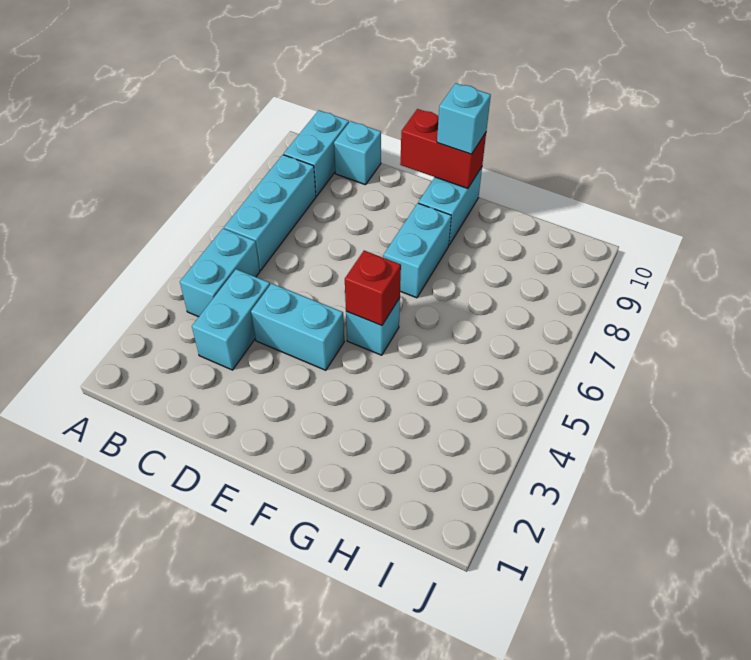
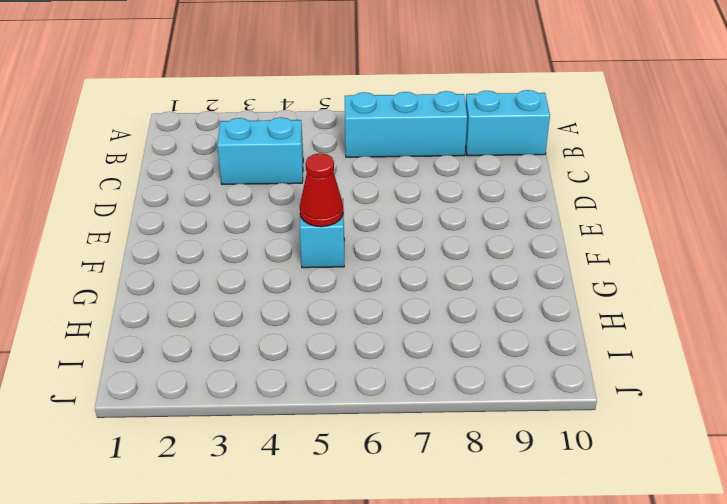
red cone F5 level 2 -> red brick F5 level 2
none -> cyan brick B4:B5 level 1
none -> cyan brick C10 level 1
none -> cyan brick D4:E4 level 1

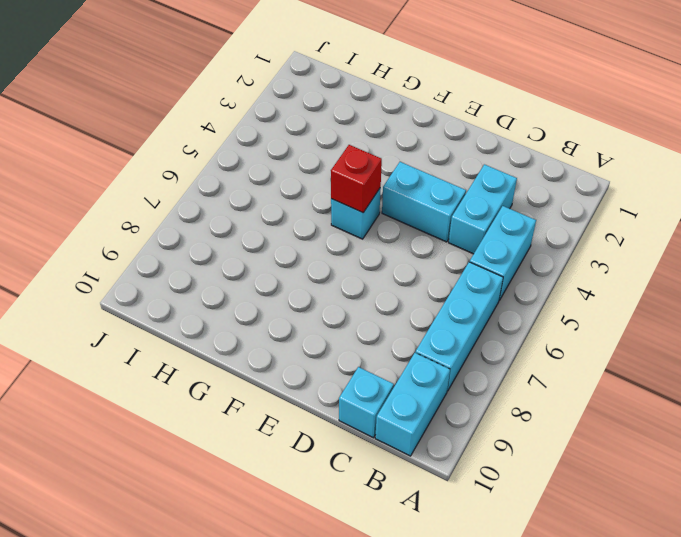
none -> cyan brick F7:F8 level 1
none -> cyan brick F9:F10 level 1
none -> red brick E10:F10 level 2

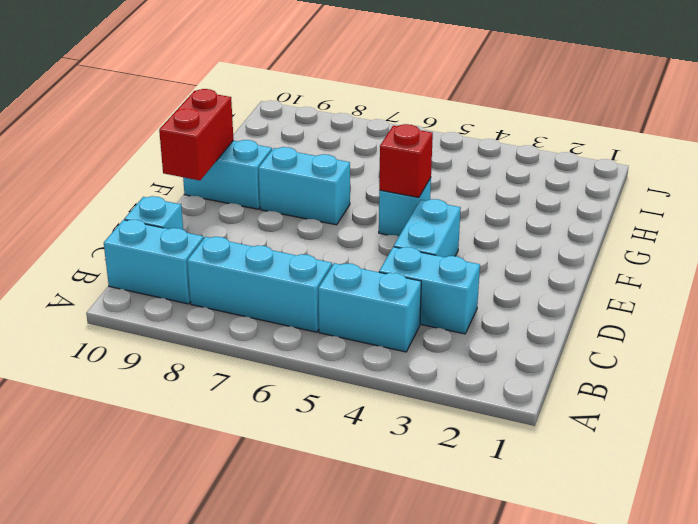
none -> cyan brick F10 level 3

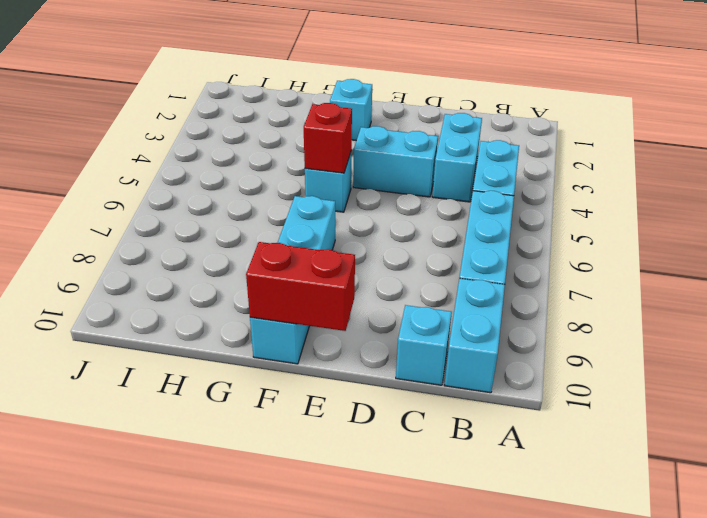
cyan brick F2 level 1 -> cyan brick F10 level 3

